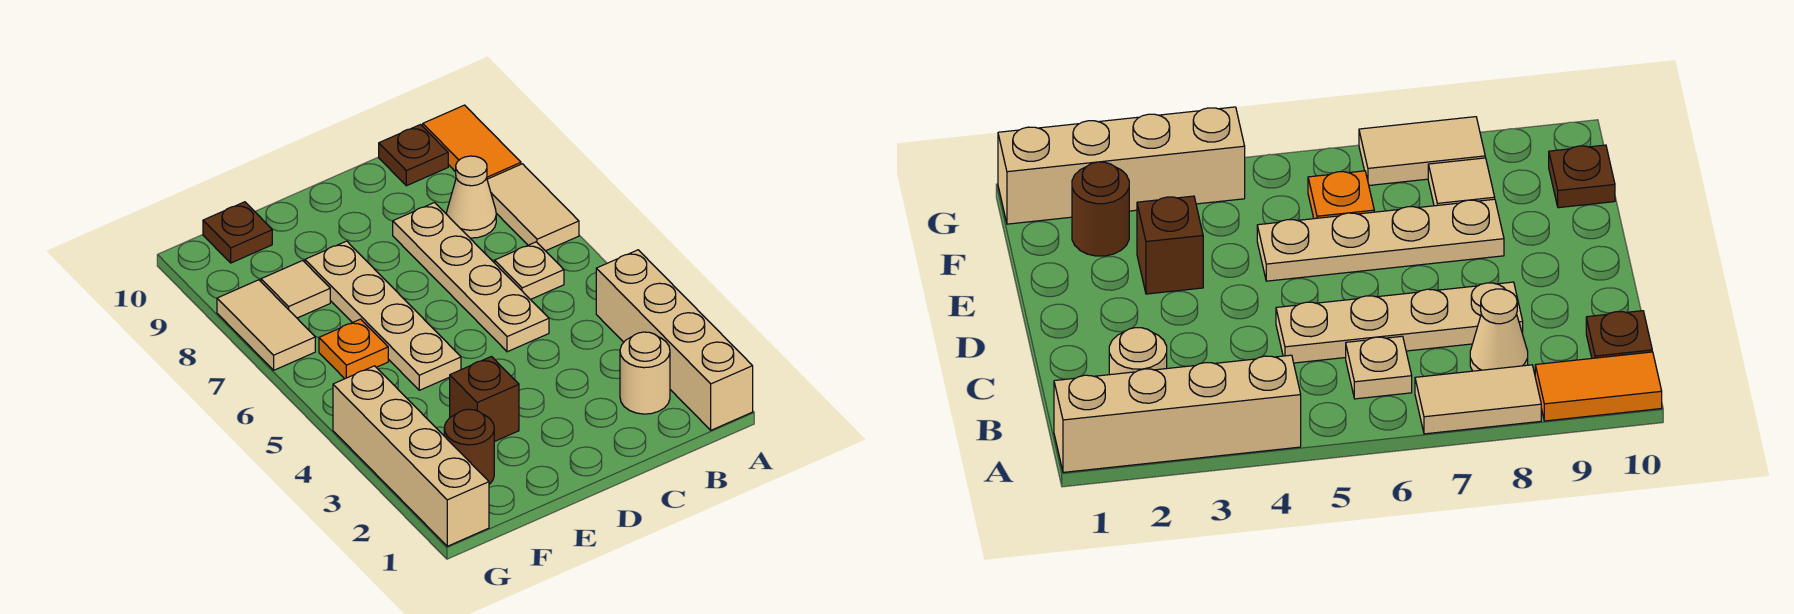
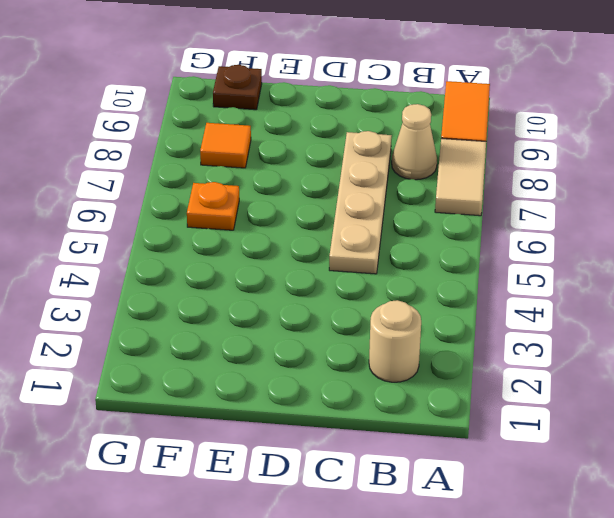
orange tile F8 level 1 -> tan tile F8 level 1
none -> tan brick A1:A4 level 1
none -> tan plate B6 level 1
none -> brown plate B10 level 1

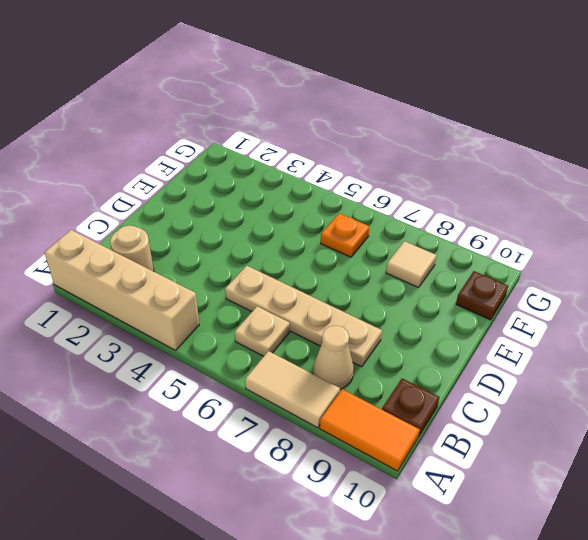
none -> brown brick E3 level 1
none -> tan plate E5:E8 level 1
none -> brown round brick F2 level 1

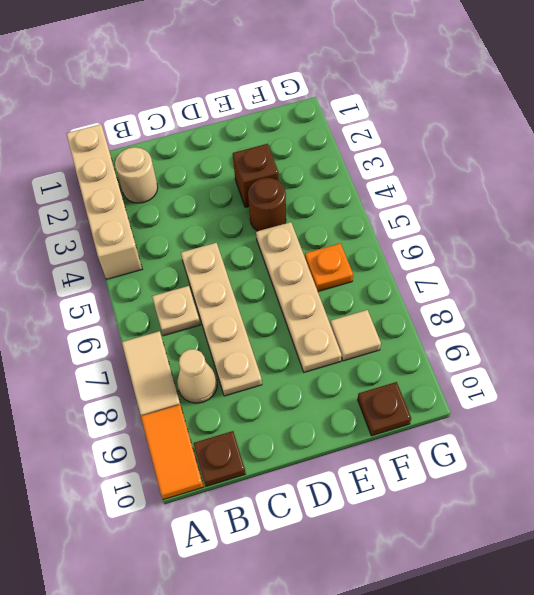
brown round brick E4 level 1 -> brown round brick F2 level 1
none -> tan brick G1:G4 level 1
none -> tan tile G7:G8 level 1

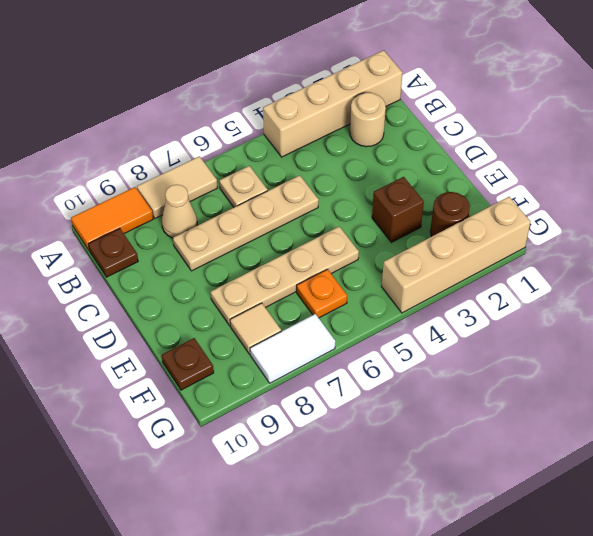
white tile G7:G8 level 1 -> tan tile G7:G8 level 1

